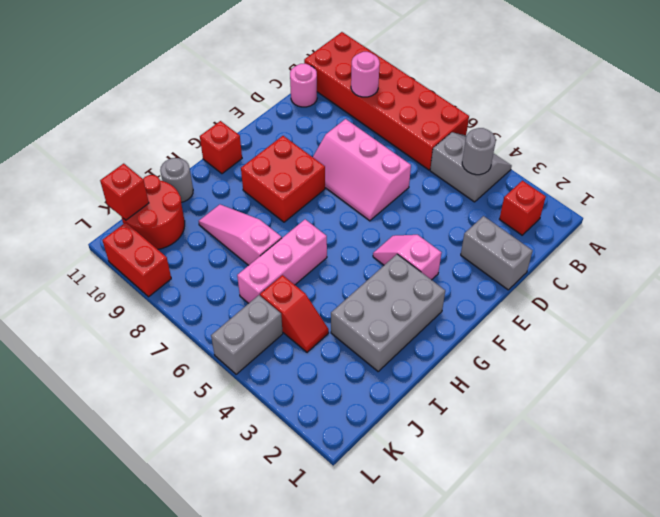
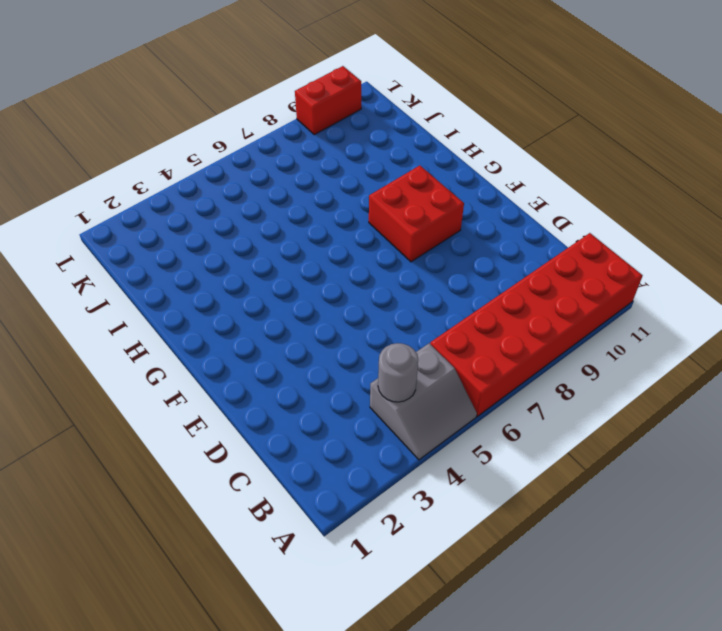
none -> red brick B2 level 1
none -> pink round brick C11 level 1
none -> grey brick D1:D2 level 1

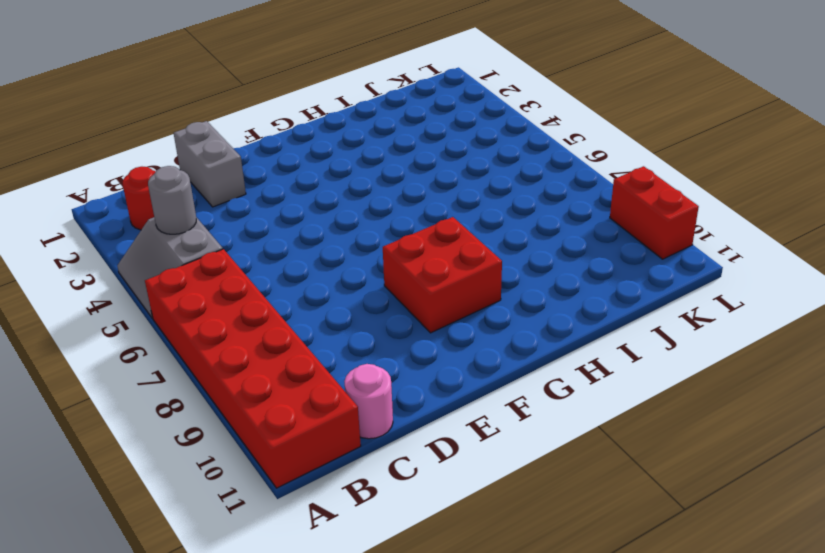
red round brick B2 level 1 -> red brick B2 level 1
none -> pink slope D6:E8 level 1 top D
none -> pink slope F3:F4 level 1 top 3
none -> grey brick G2:I3 level 1

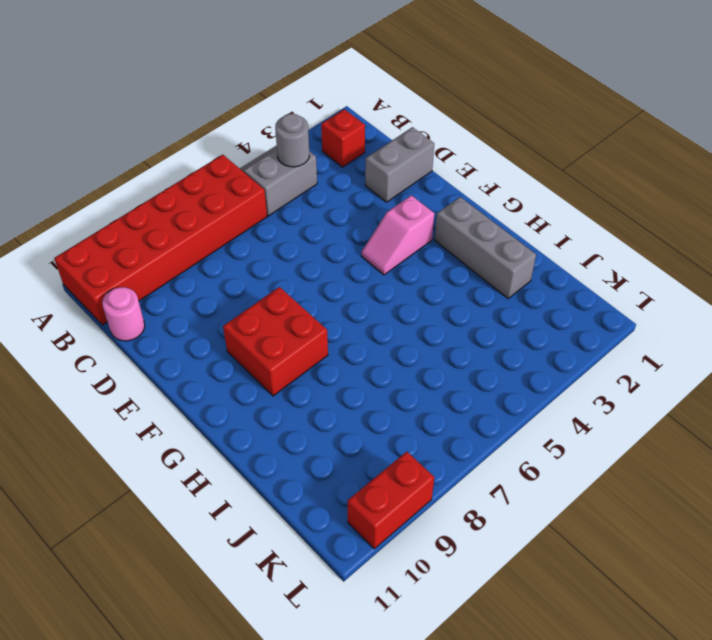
grey brick G2:I2 level 1 -> grey brick G2:I3 level 1
none -> pink slope D6:E8 level 1 top D
none -> red brick G11 level 1
none -> pink brick H6:J6 level 1

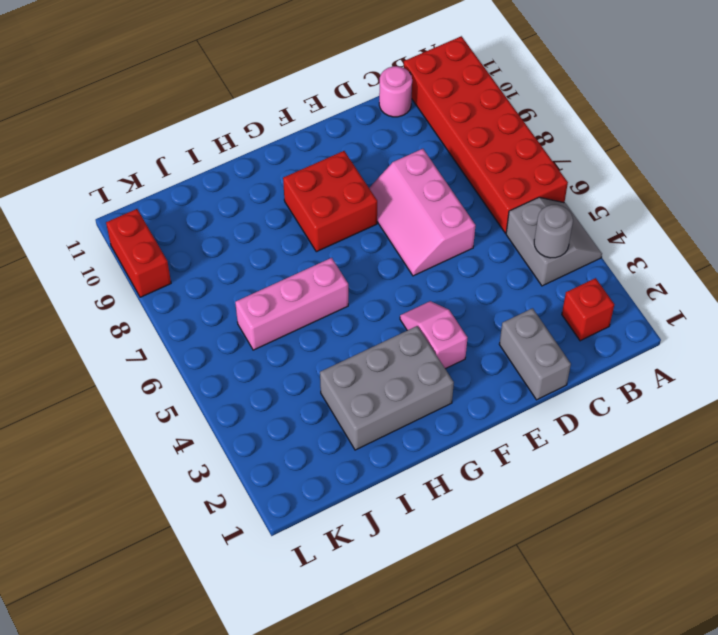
none -> red brick G11 level 1
none -> pink slope I7:I9 level 1 top 7
none -> grey round brick I11 level 1

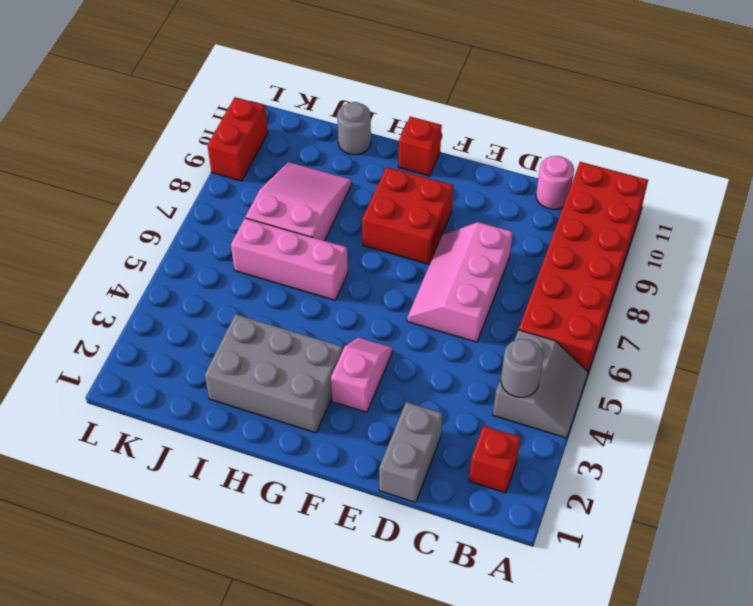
pink slope I7:J9 level 1 top 7 -> pink slope I7:I9 level 1 top 7
none -> red slope J4:J5 level 1 top 5
none -> red round brick J10:K11 level 1
none -> grey brick K5:L5 level 1

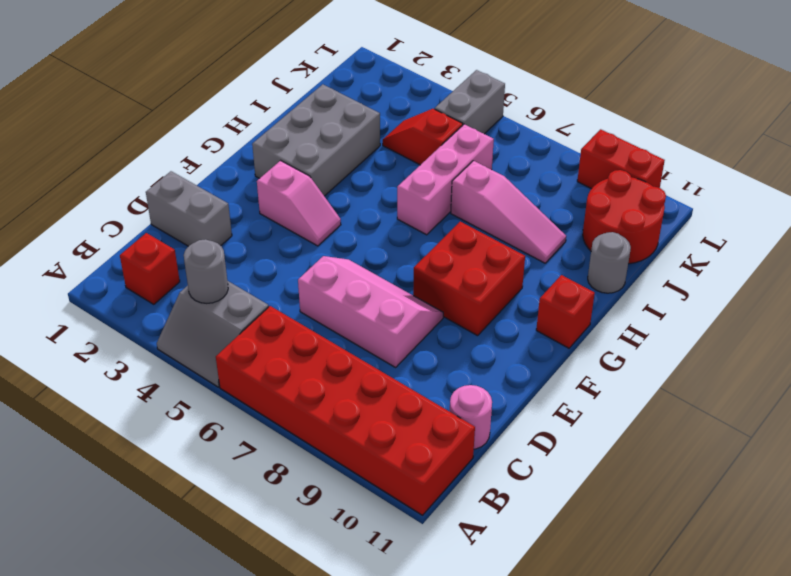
none -> pink round brick B9 level 2
none -> red brick K11 level 2

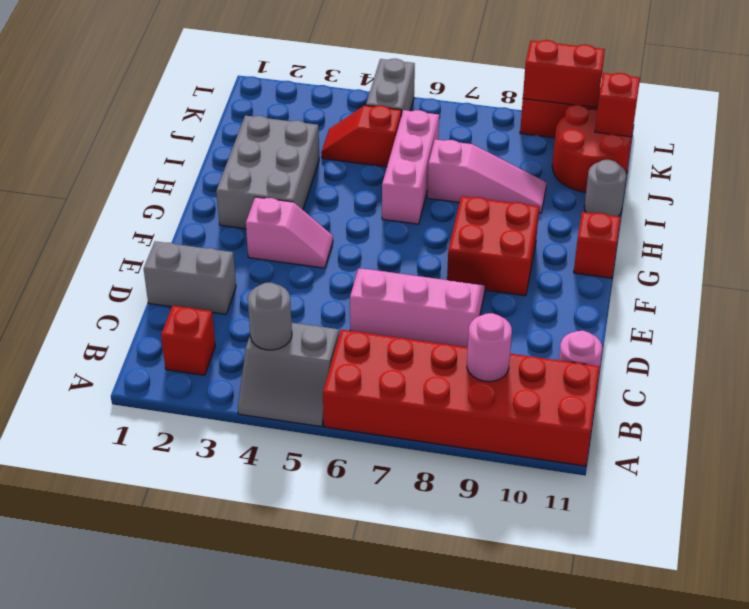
red brick L9:L10 level 2 -> none

